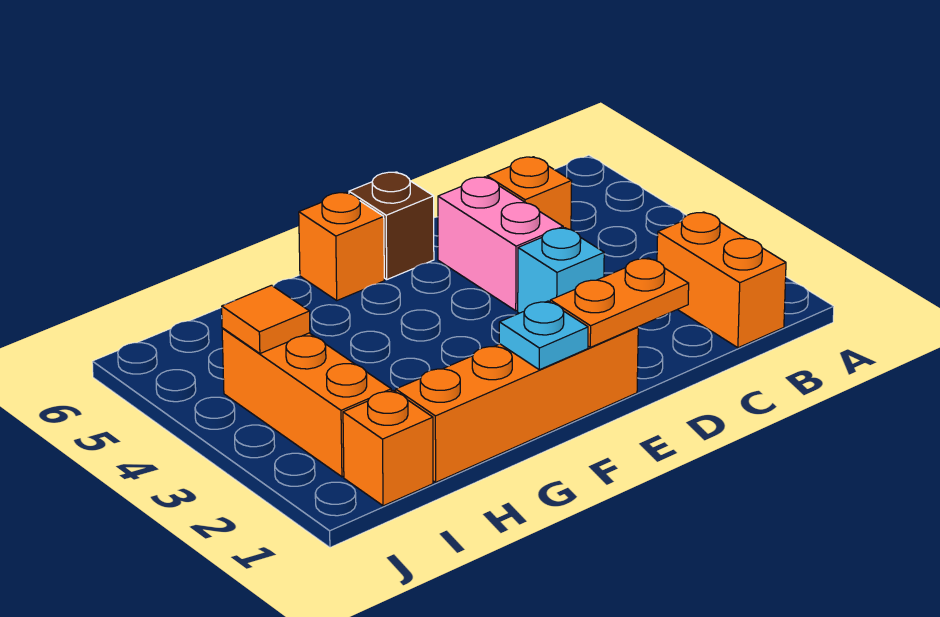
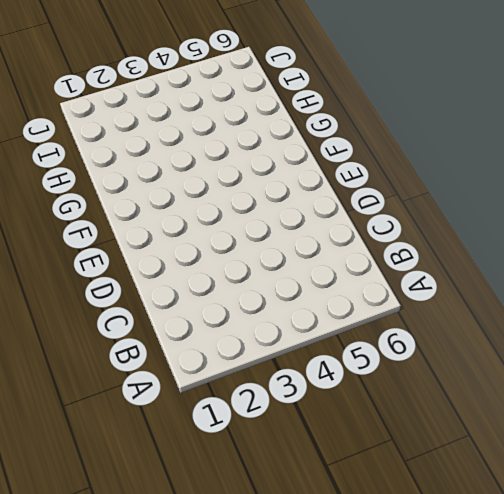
none -> orange brick B1:B2 level 1
none -> orange brick C5 level 1
none -> cyan brick D3 level 1

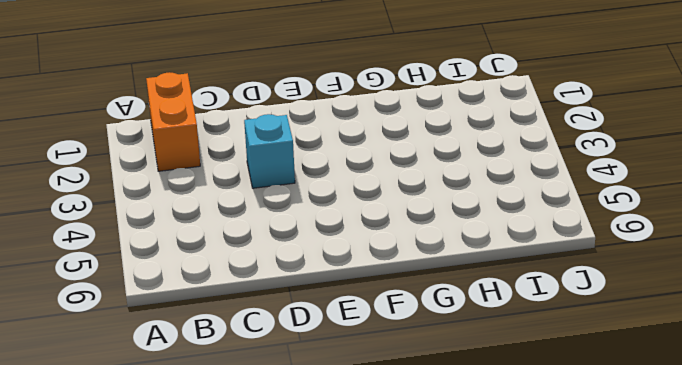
none -> orange brick C5 level 1
none -> pink brick D4:D5 level 1
none -> orange brick E1:H1 level 1

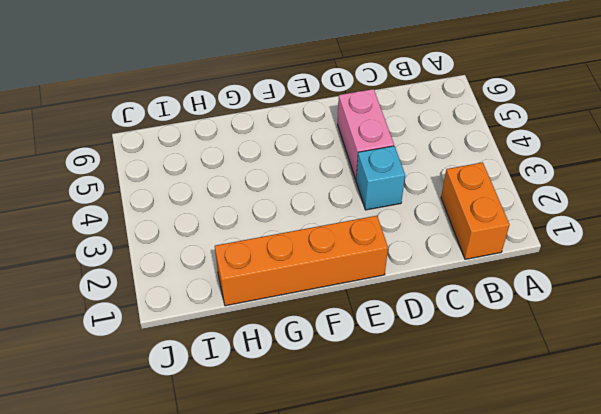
none -> orange brick C5 level 1
none -> brown brick E6 level 1
none -> orange brick F6 level 1

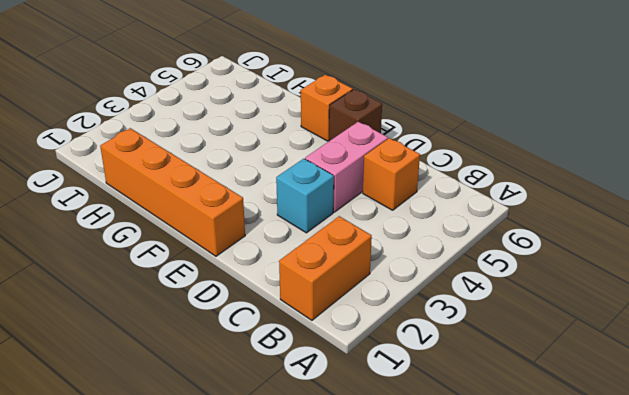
none -> orange brick I1 level 1
none -> orange brick I2:I4 level 1
none -> orange plate D1:E1 level 2

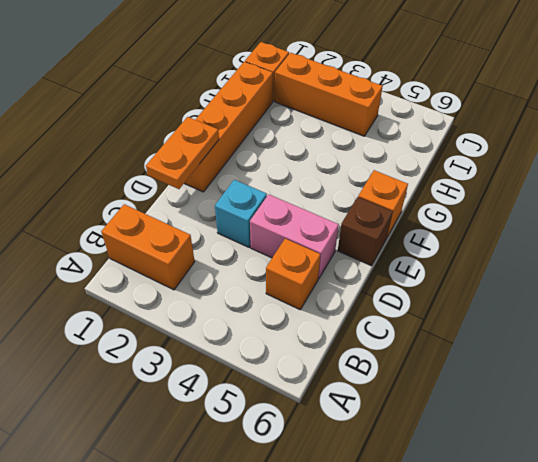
none -> cyan plate F1 level 2
none -> orange tile I4 level 2

